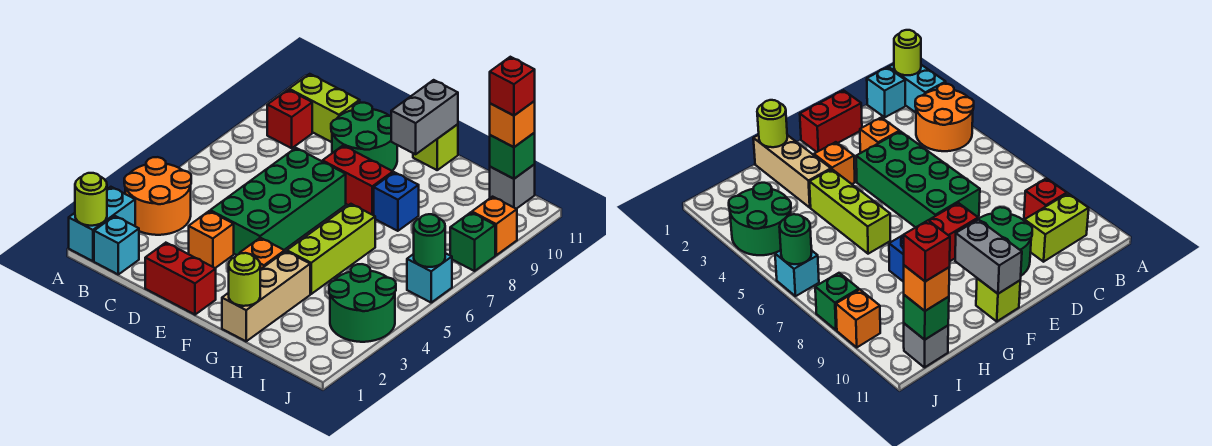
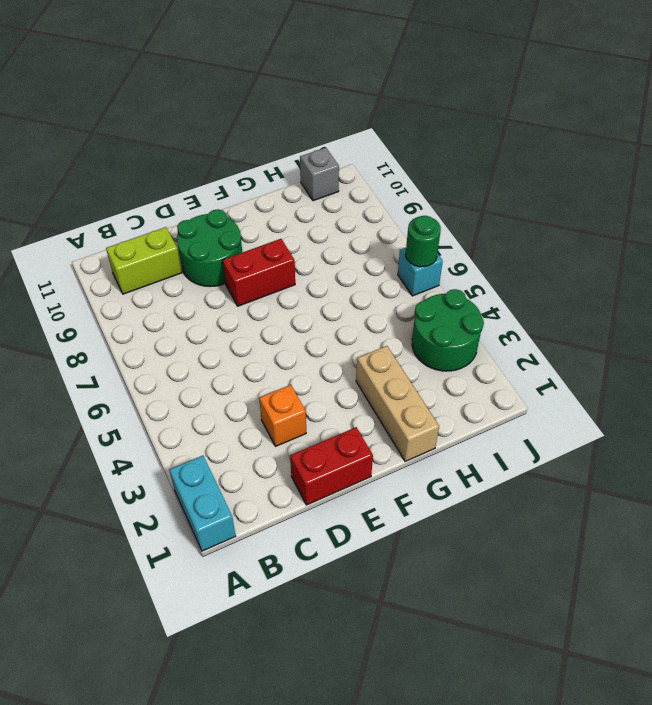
none -> orange round brick A3:B4 level 1
none -> cyan brick B1 level 1
none -> red brick B9 level 1

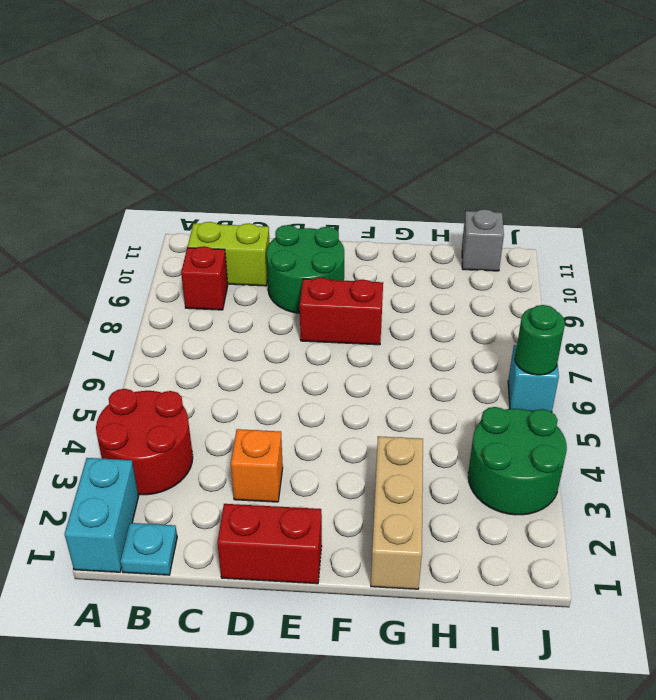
red round brick A3:B4 level 1 -> orange round brick A3:B4 level 1
cyan plate B1 level 1 -> cyan brick B1 level 1
none -> green brick D4:E7 level 1
none -> orange brick F3 level 1
none -> lime brick F11 level 1

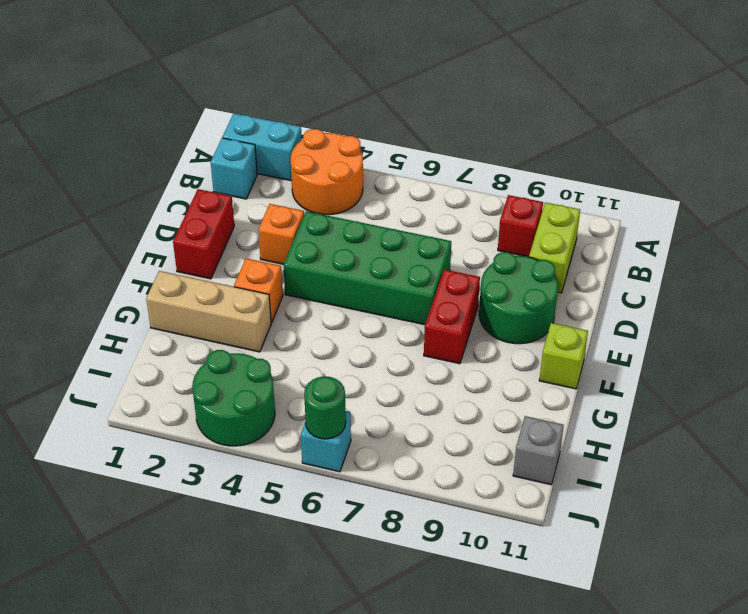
none -> lime brick G4:G6 level 1
none -> blue brick G8 level 1
none -> green brick J8 level 1

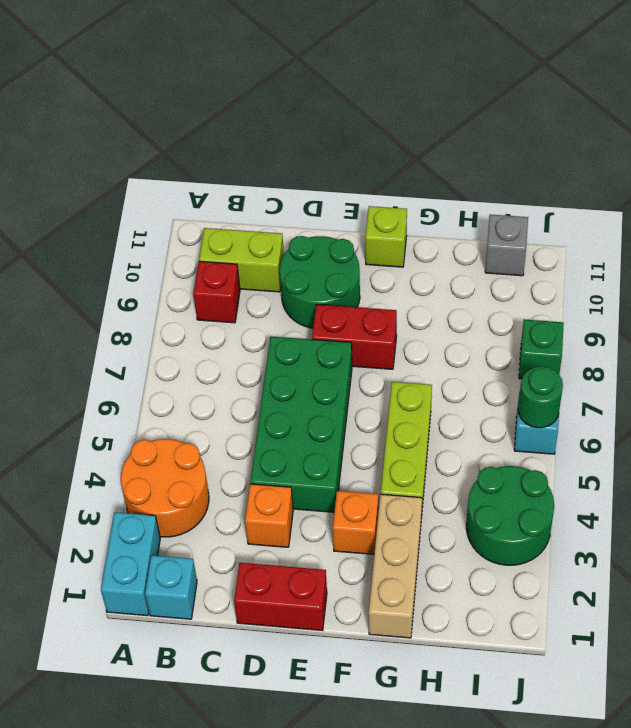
none -> blue brick G8 level 1
none -> orange brick J9 level 1
none -> lime round brick A1 level 2

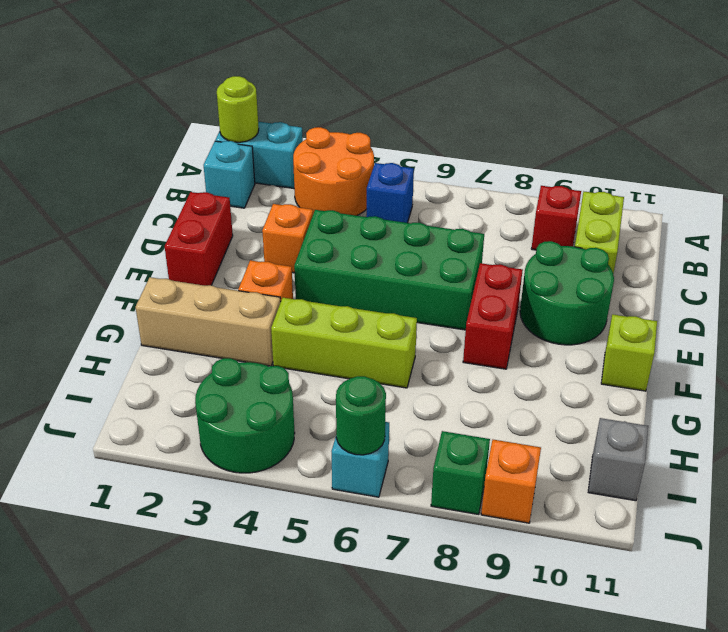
blue brick B5 level 1 -> blue brick G8 level 1
none -> grey brick F10:F11 level 2
none -> lime round brick G1 level 2
none -> green brick I11 level 2

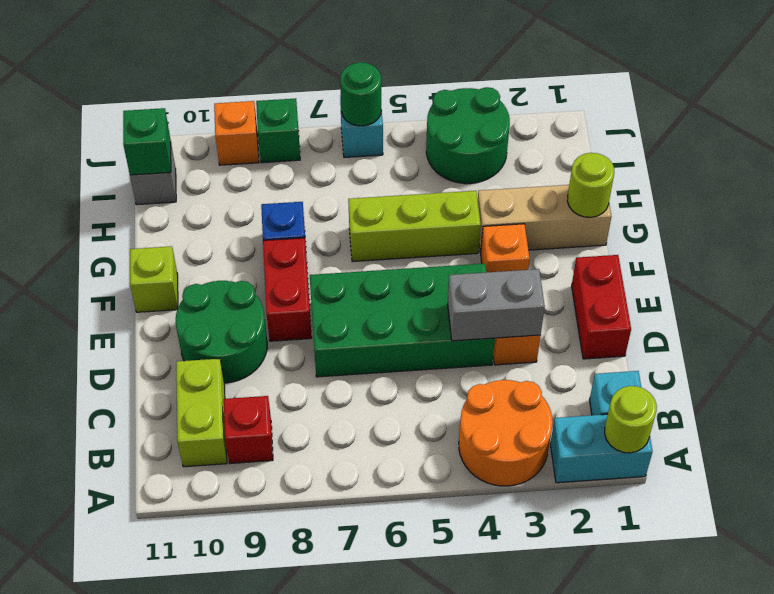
grey brick D3:D4 level 2 -> grey brick F10:F11 level 2
none -> orange brick I11 level 3
none -> red brick I11 level 4

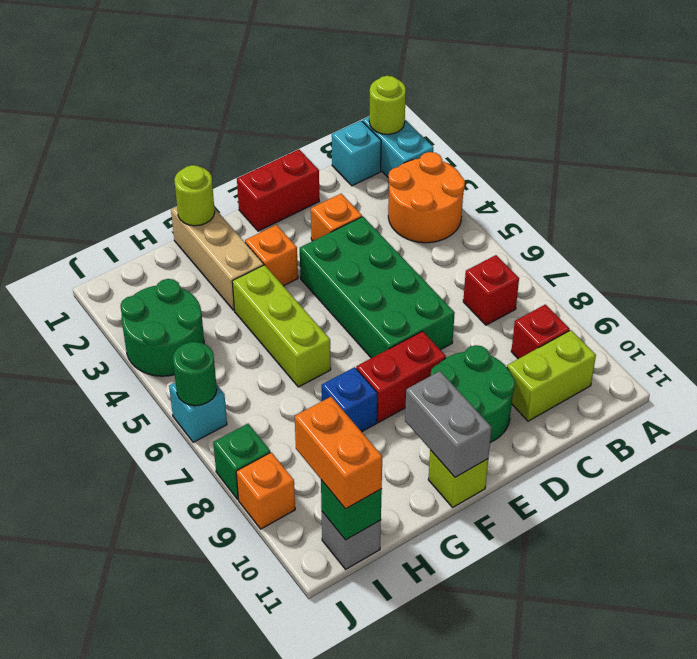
red brick B7 level 1 -> red brick I11 level 4
orange brick I10:I11 level 3 -> orange brick I11 level 3

